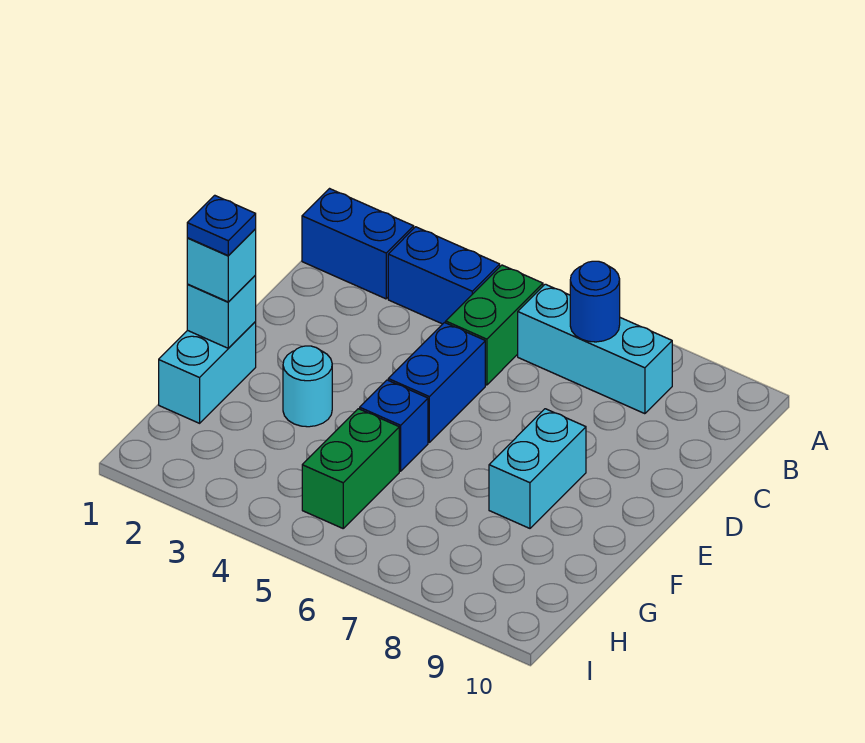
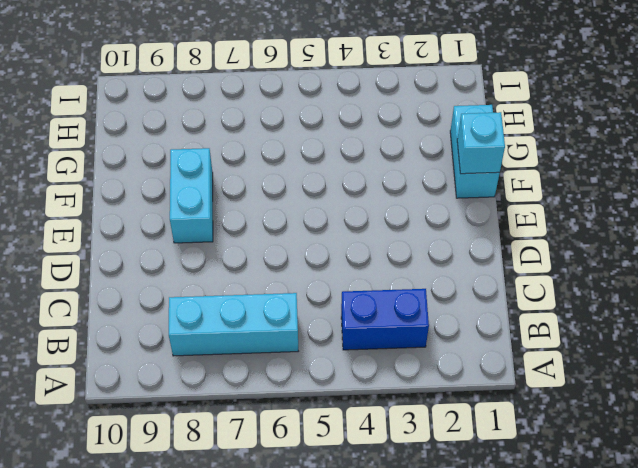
none -> blue brick B1:B2 level 1
none -> green brick B5:C5 level 1
none -> blue brick D5:E5 level 1

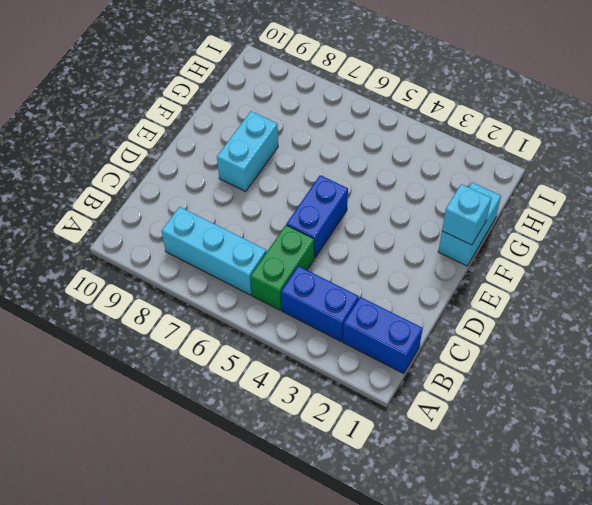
none -> cyan round brick F3 level 1
none -> blue brick F5 level 1
none -> green brick G5:H5 level 1

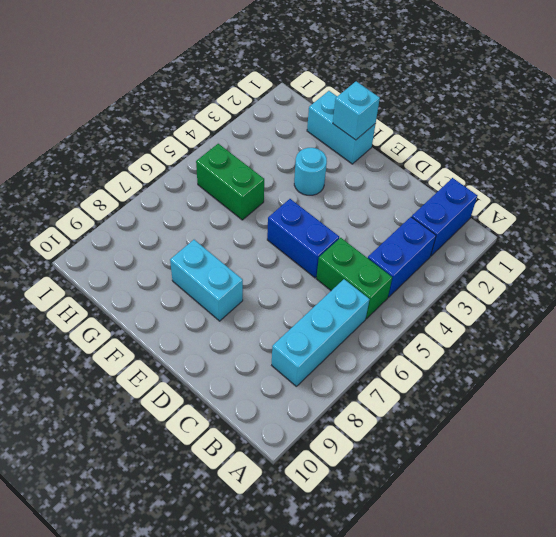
none -> blue brick F5 level 1
none -> blue round brick B7 level 2
none -> cyan brick F1 level 3

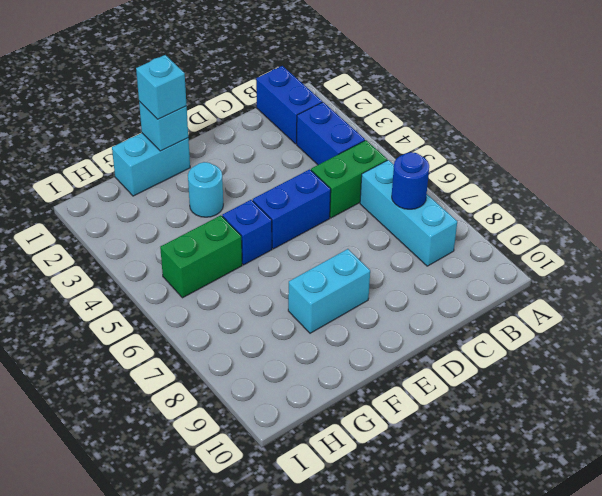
none -> blue plate F1 level 4

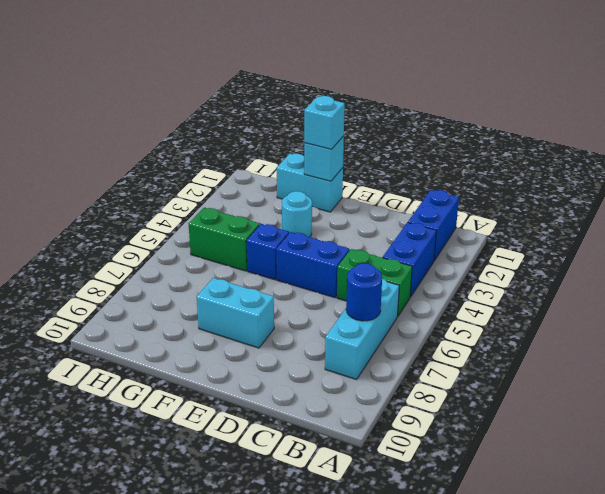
none -> blue plate F1 level 4

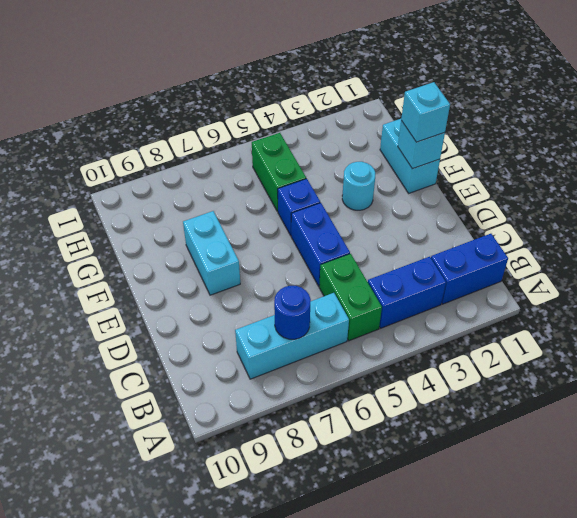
none -> blue plate F1 level 4

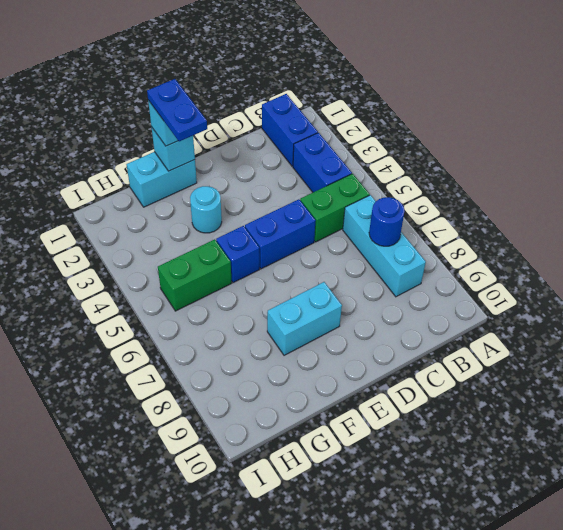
blue plate F1:F2 level 4 -> blue plate F1 level 4

